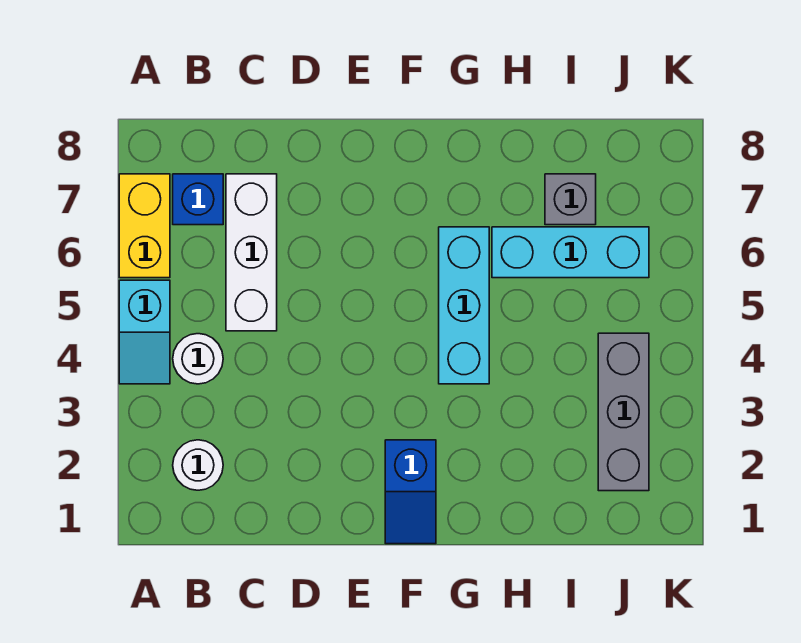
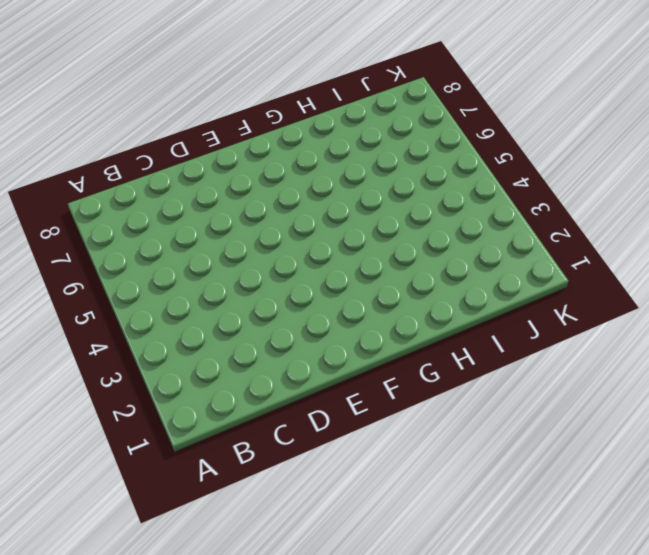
none -> cyan slope A4:A5 level 1 top 5
none -> yellow brick A6:A7 level 1

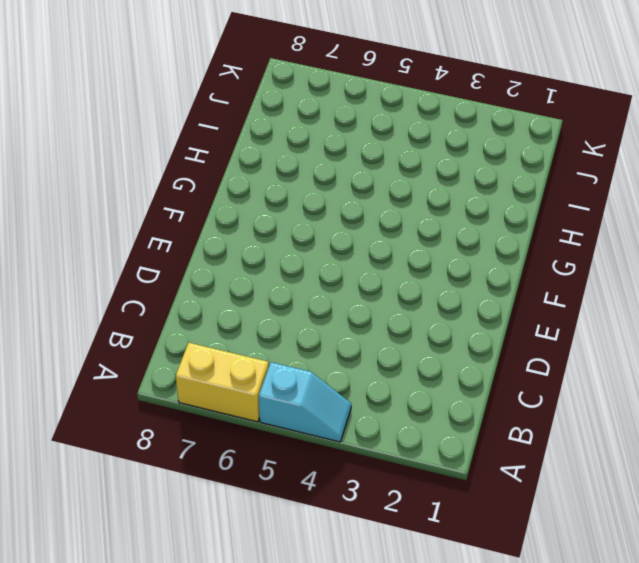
none -> white round brick B2 level 1
none -> white round brick B4 level 1

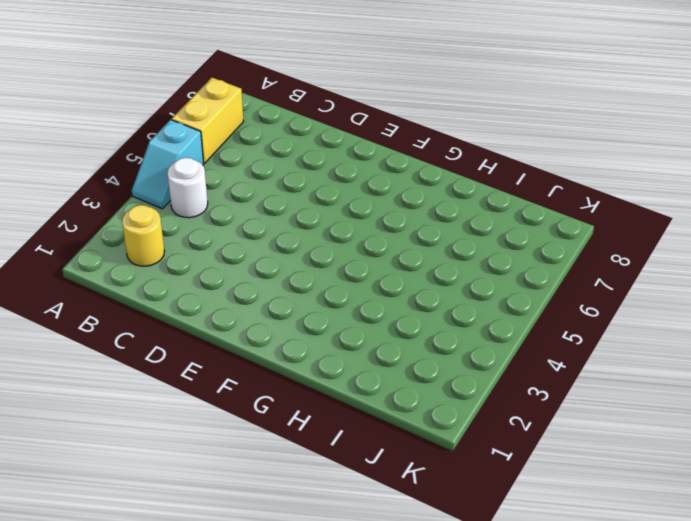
yellow round brick B2 level 1 -> white round brick B2 level 1
none -> blue brick B7 level 1
none -> white brick C5:C7 level 1

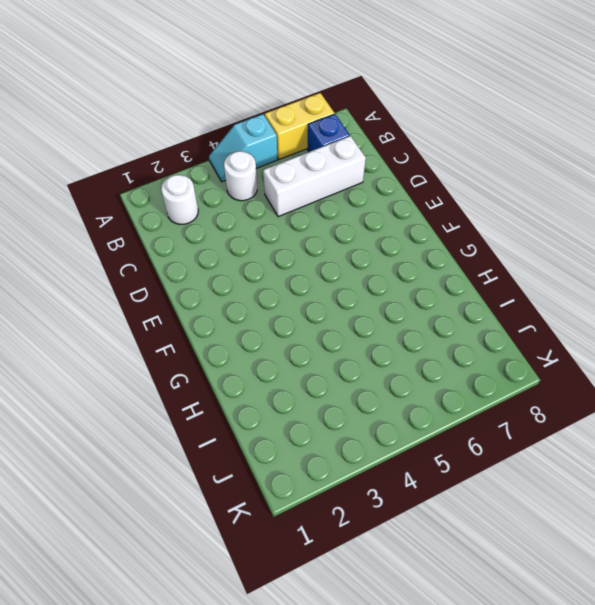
none -> blue slope F1:F2 level 1 top 2
none -> cyan brick G4:G6 level 1

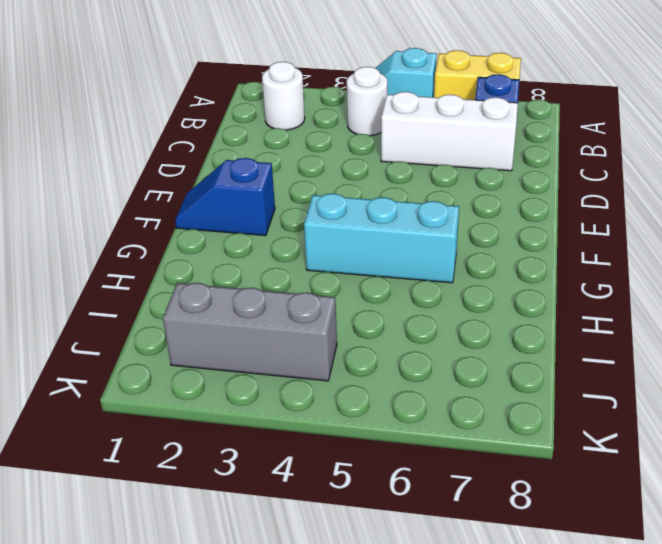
none -> cyan brick H6:J6 level 1
none -> grey brick I7 level 1

